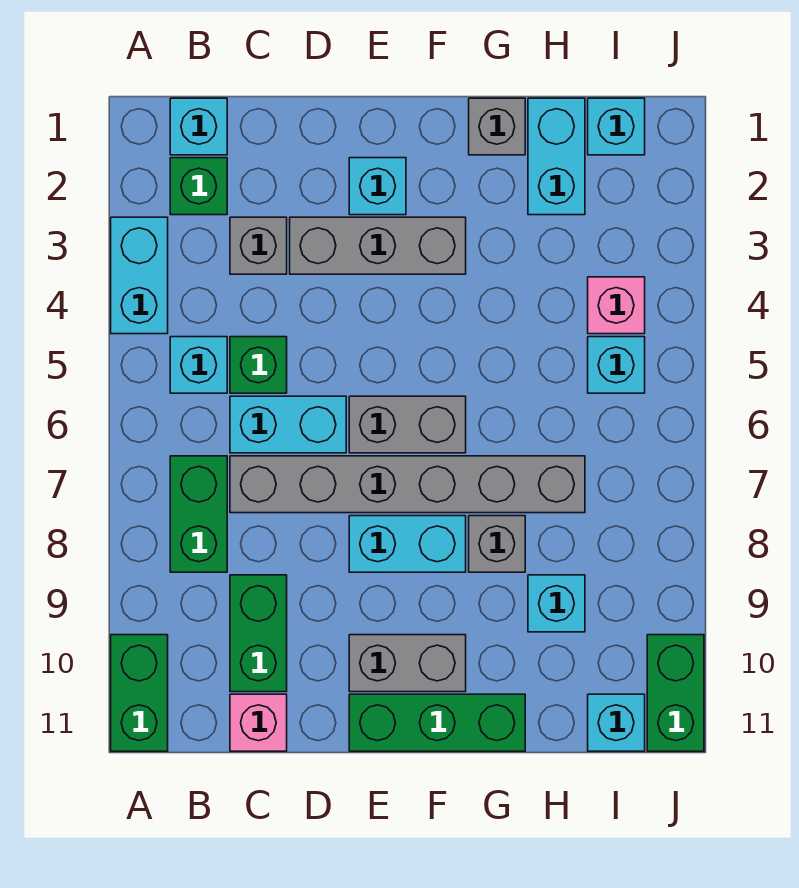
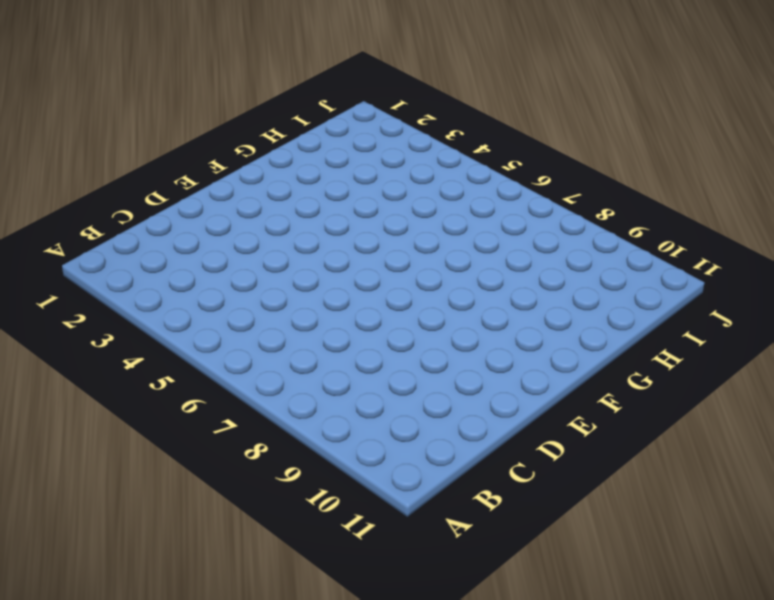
none -> cyan brick A3:A4 level 1
none -> green brick A10:A11 level 1
none -> cyan brick B1 level 1

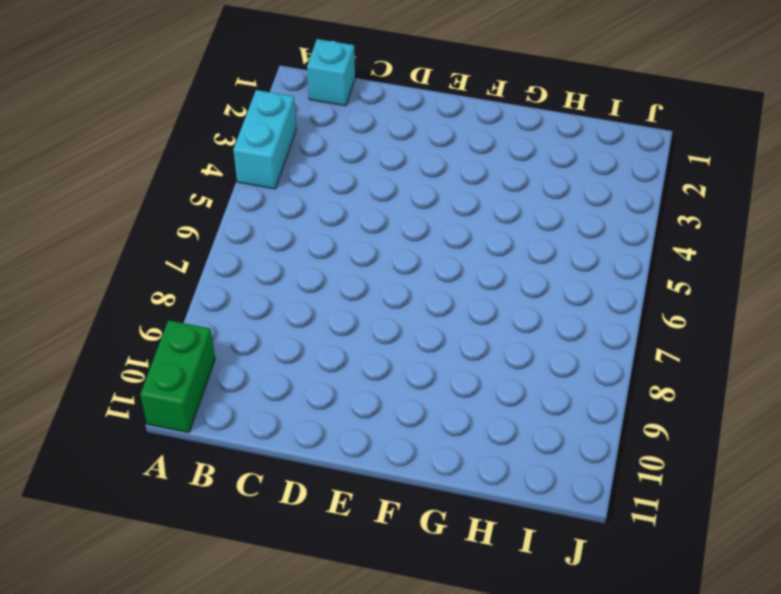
none -> green brick B2 level 1
none -> cyan brick B5 level 1
none -> green brick B7:B8 level 1

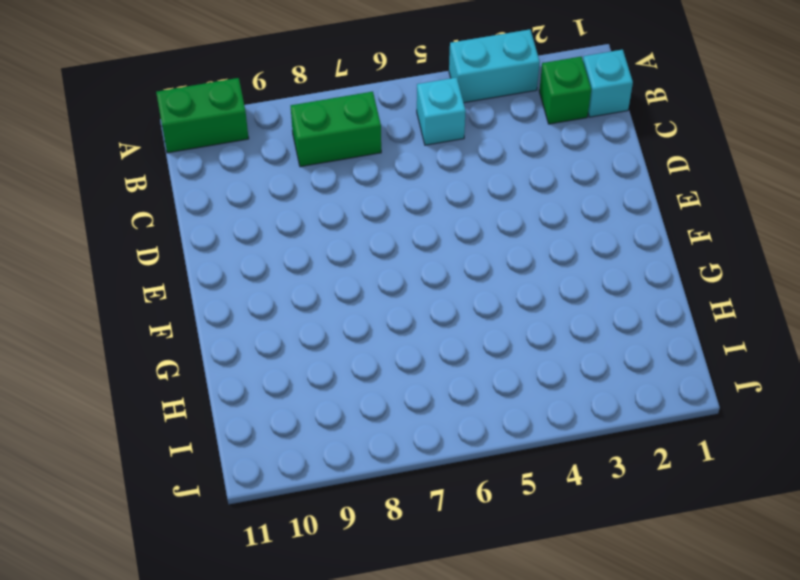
none -> grey brick C3 level 1
none -> green brick C5 level 1
none -> cyan brick C6:D6 level 1

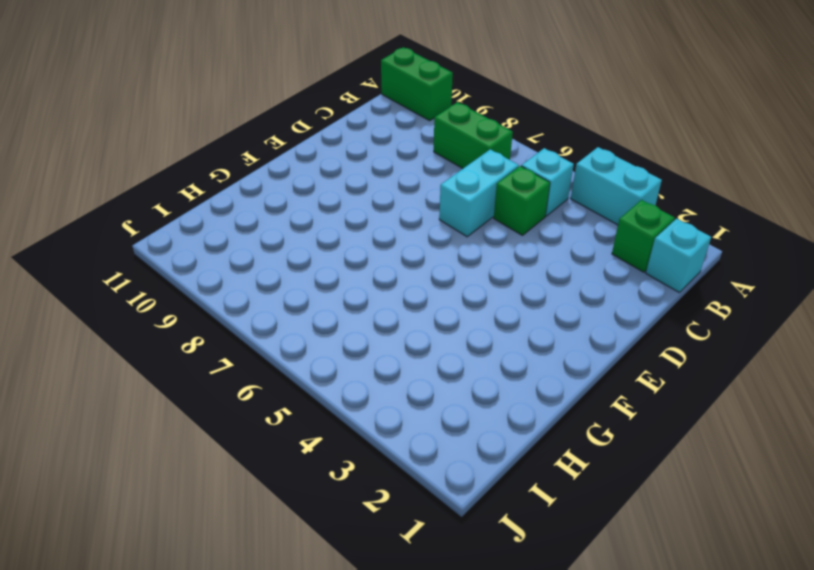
none -> grey brick C3 level 1
none -> grey brick C7:H7 level 1
none -> green brick C9:C10 level 1

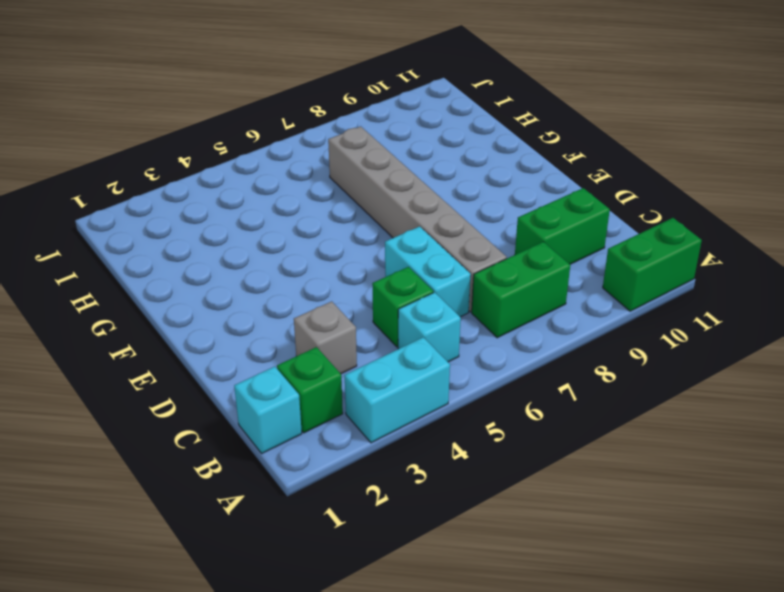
none -> pink brick C11 level 1
none -> grey brick D3:F3 level 1
none -> cyan brick E2 level 1

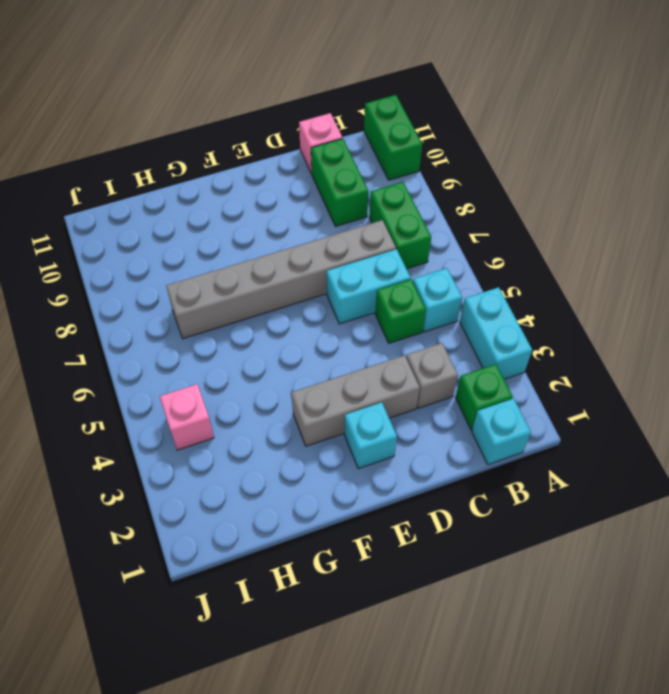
none -> grey brick E6:F6 level 1
none -> cyan brick E8:F8 level 1
none -> grey brick E10:F10 level 1

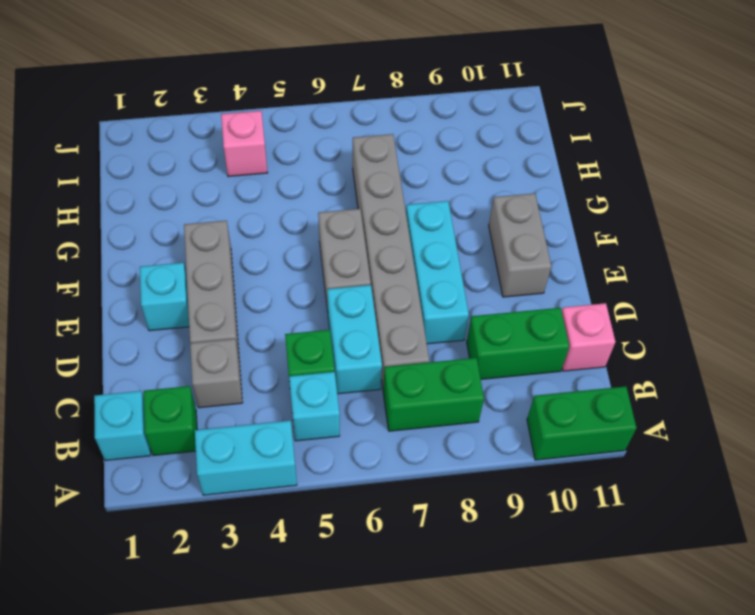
cyan brick D8:F8 level 1 -> cyan brick E8:F8 level 1
none -> green brick E11:G11 level 1
none -> grey brick G1 level 1
none -> grey brick G8 level 1

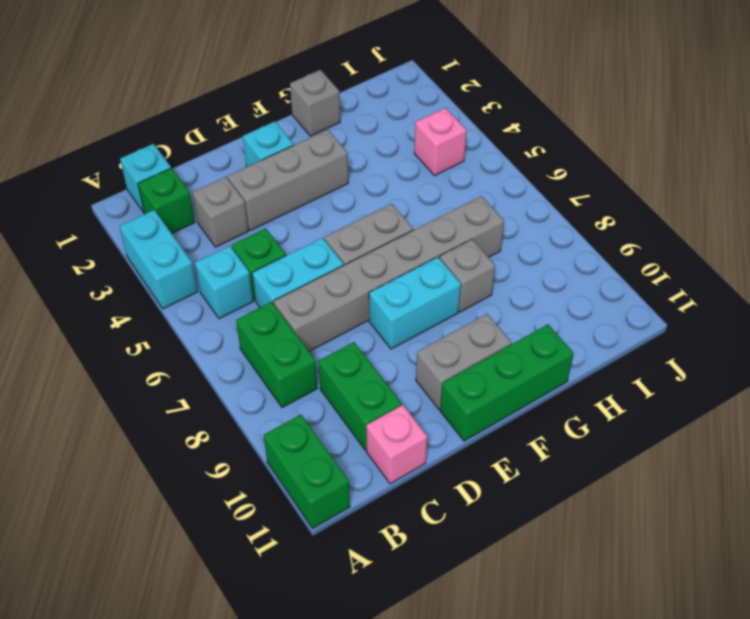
none -> cyan brick H1:H2 level 1
none -> cyan brick H9 level 1
none -> cyan brick I1 level 1

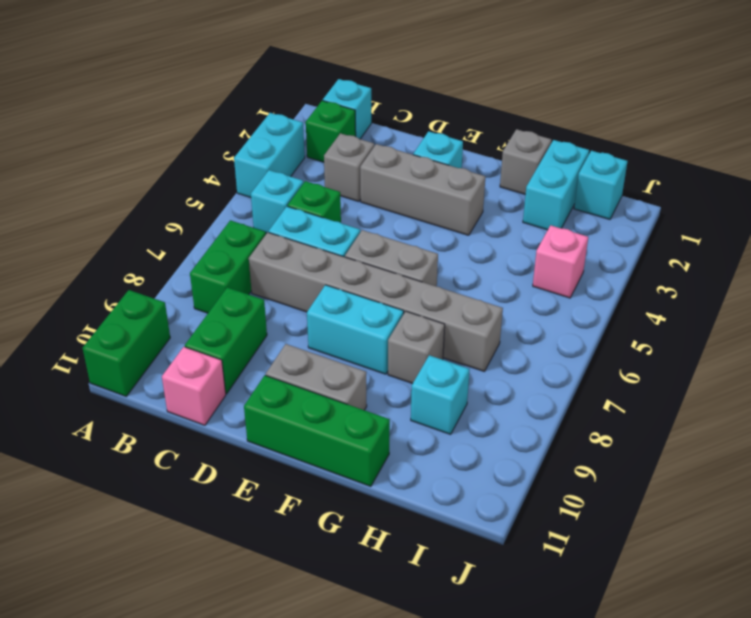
none -> cyan brick I5 level 1
none -> cyan brick I11 level 1
none -> green brick J10:J11 level 1

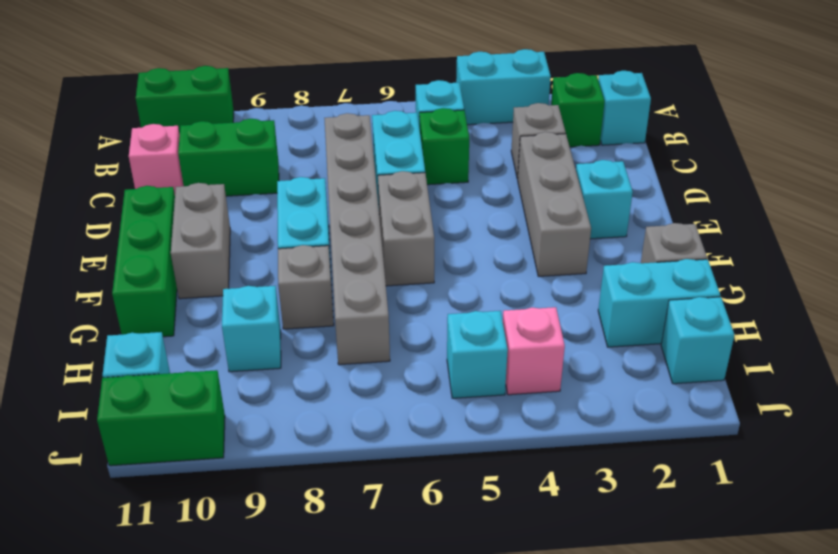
none -> green brick B7:B8 level 1

